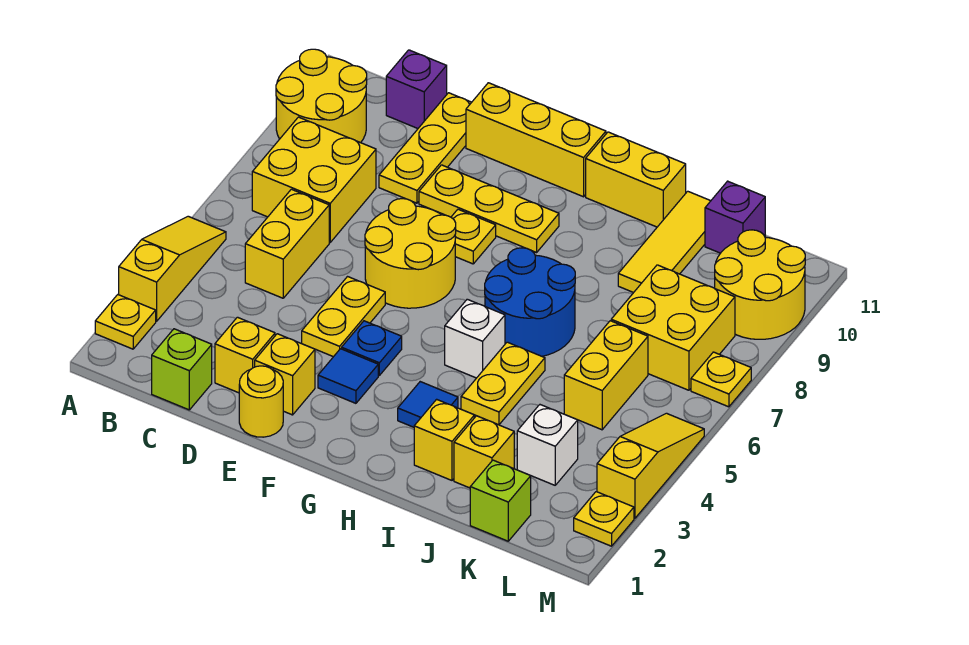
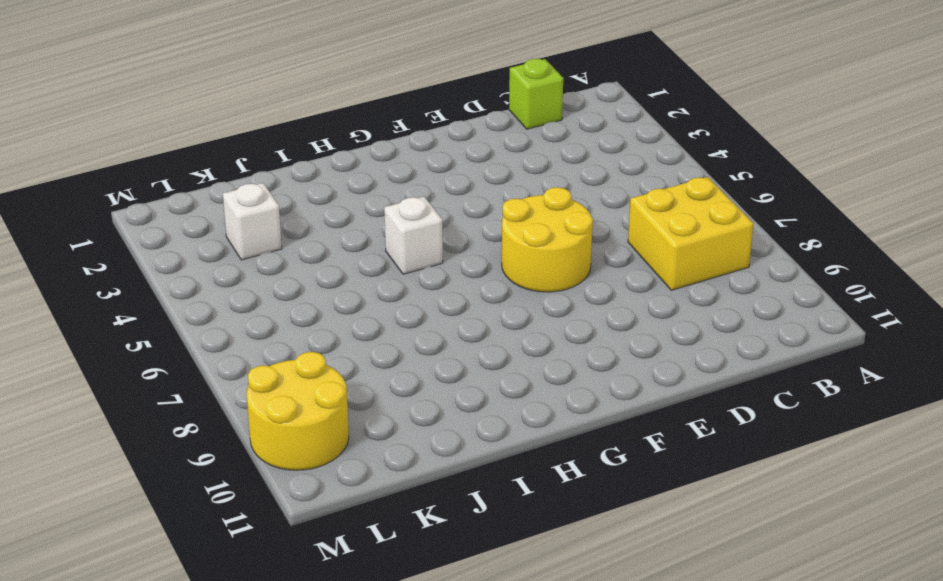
none -> yellow plate A2 level 1
none -> yellow slope A3:A5 level 1 top 3
none -> yellow round brick A9:B10 level 1
none -> yellow brick C5:C6 level 1

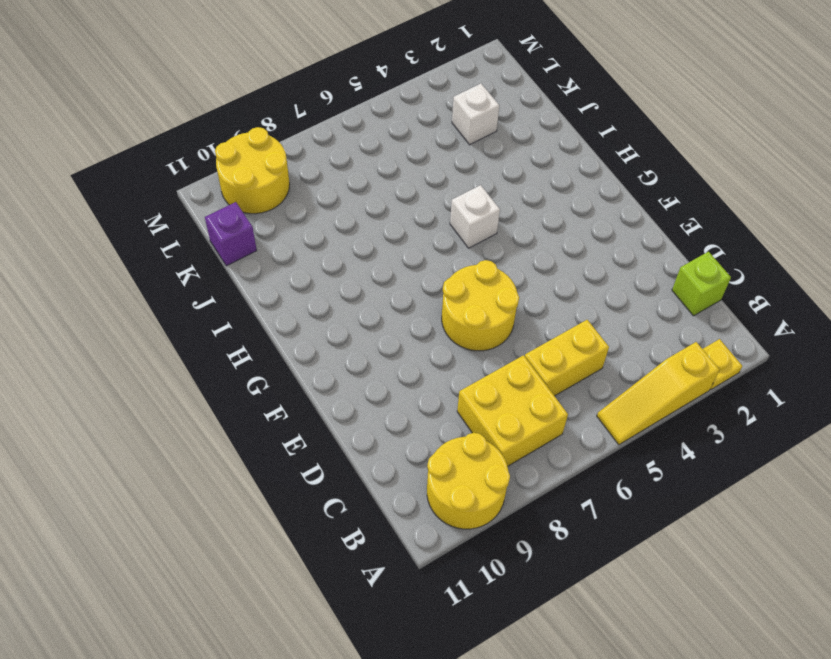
none -> purple brick C11 level 1
none -> yellow brick D2 level 1
none -> yellow plate D9:D11 level 1
none -> yellow round brick E1 level 1

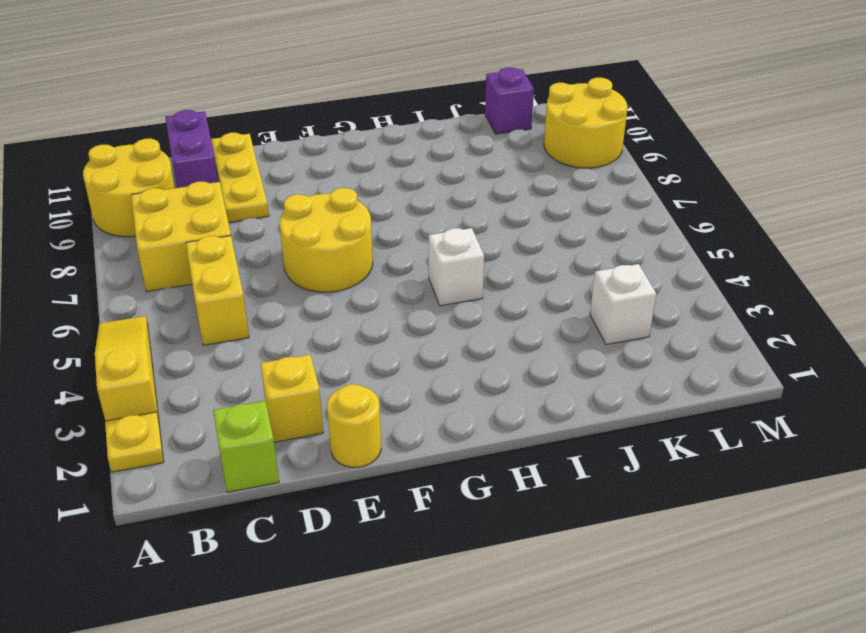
purple brick C10:C11 level 1 -> purple brick C11 level 1
none -> yellow brick E2 level 1
none -> yellow plate E4:E5 level 1
none -> yellow plate E9:G9 level 1
none -> yellow brick E11:G11 level 1

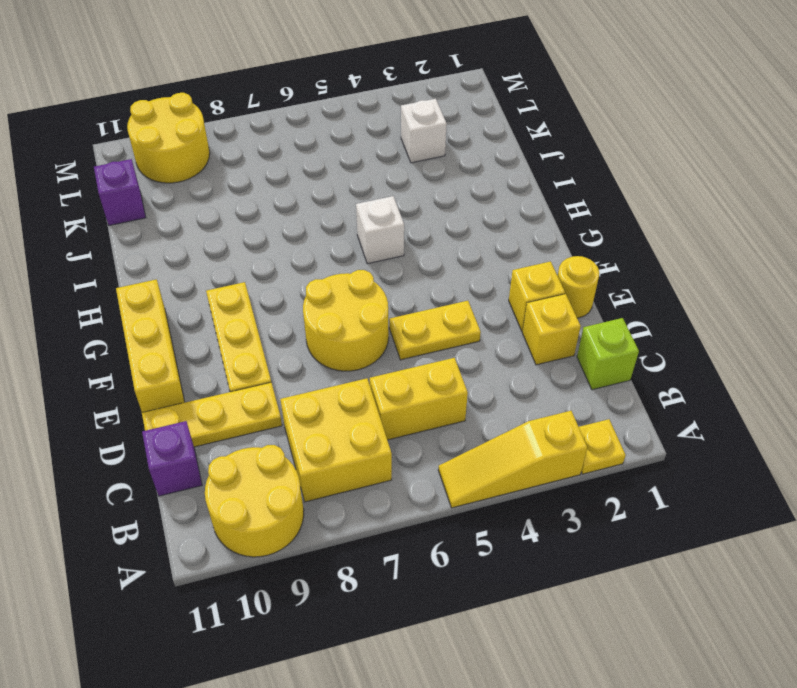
none -> blue tile F3 level 1
none -> blue plate F4 level 1
none -> yellow plate F8 level 1
none -> blue tile H3 level 1

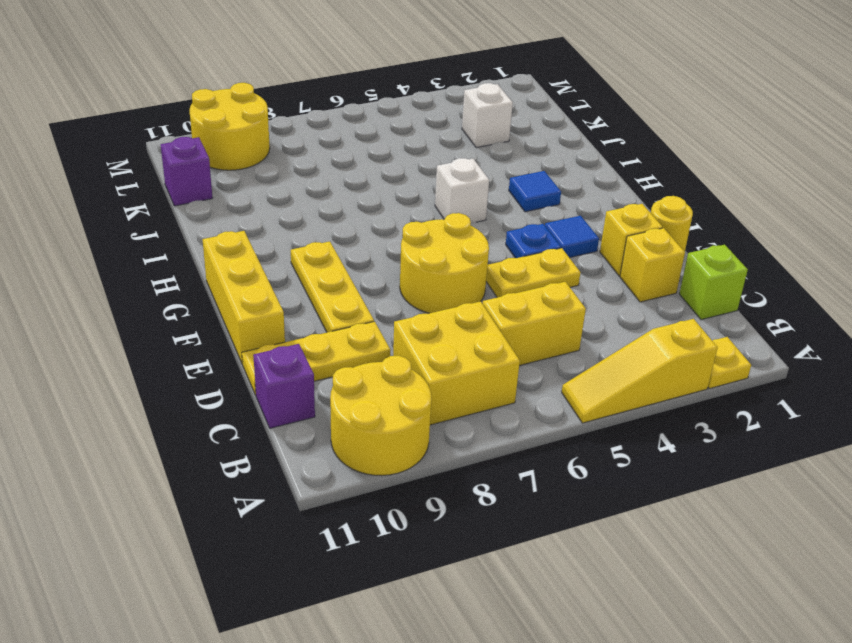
none -> yellow plate F8 level 1
none -> blue round brick H6:I7 level 1
none -> yellow brick H11:I11 level 1
none -> yellow brick I2 level 1

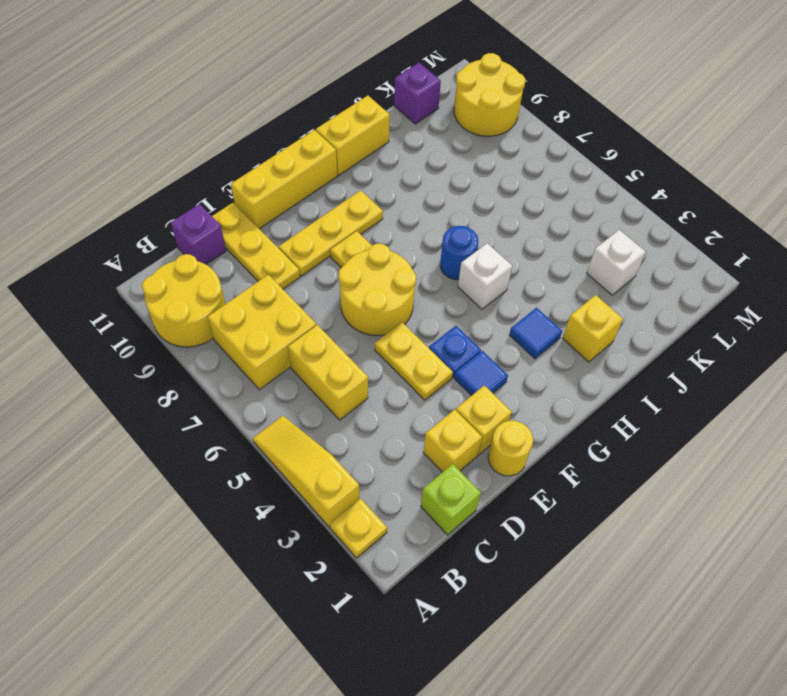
blue round brick H6 level 1 -> blue round brick H6:I7 level 1
none -> yellow plate I4:I5 level 1
none -> yellow brick J2 level 1
none -> yellow tile J9:J11 level 1
none -> lime brick K1 level 1

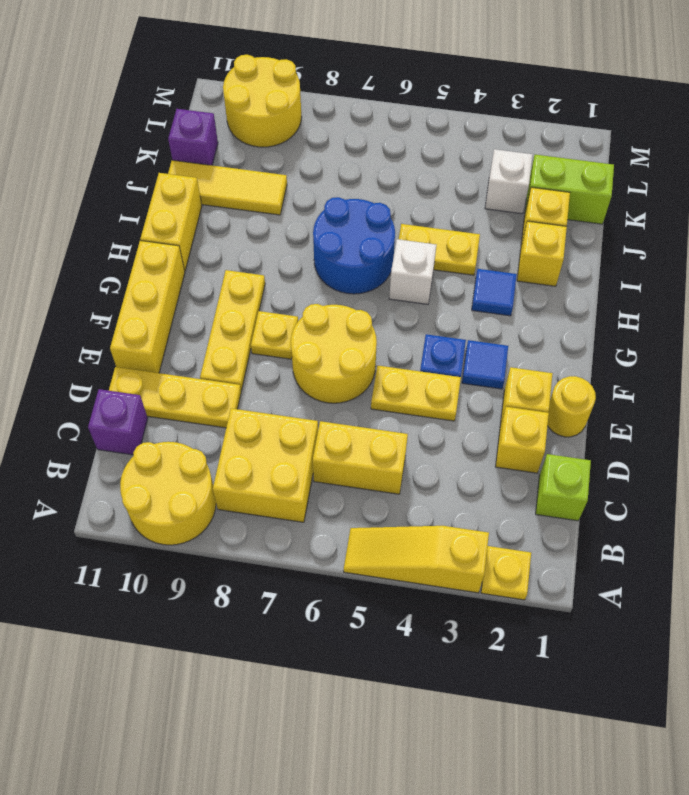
lime brick K1:K2 level 1 -> lime brick K1 level 1
none -> yellow brick K5:K6 level 1
none -> yellow brick K7:L8 level 1
none -> yellow plate M2 level 1
none -> yellow slope M3:M5 level 1 top 3

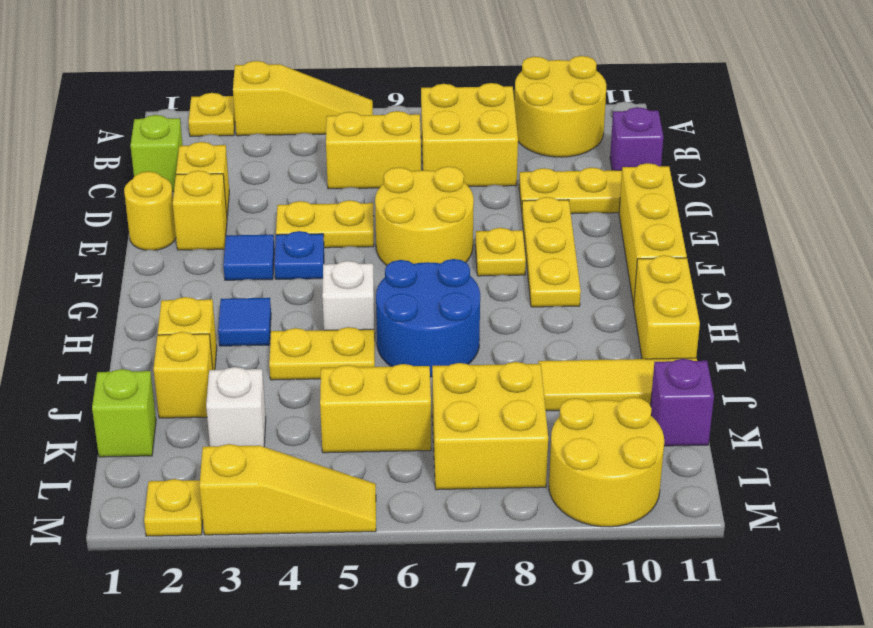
none -> yellow plate M7 level 1

